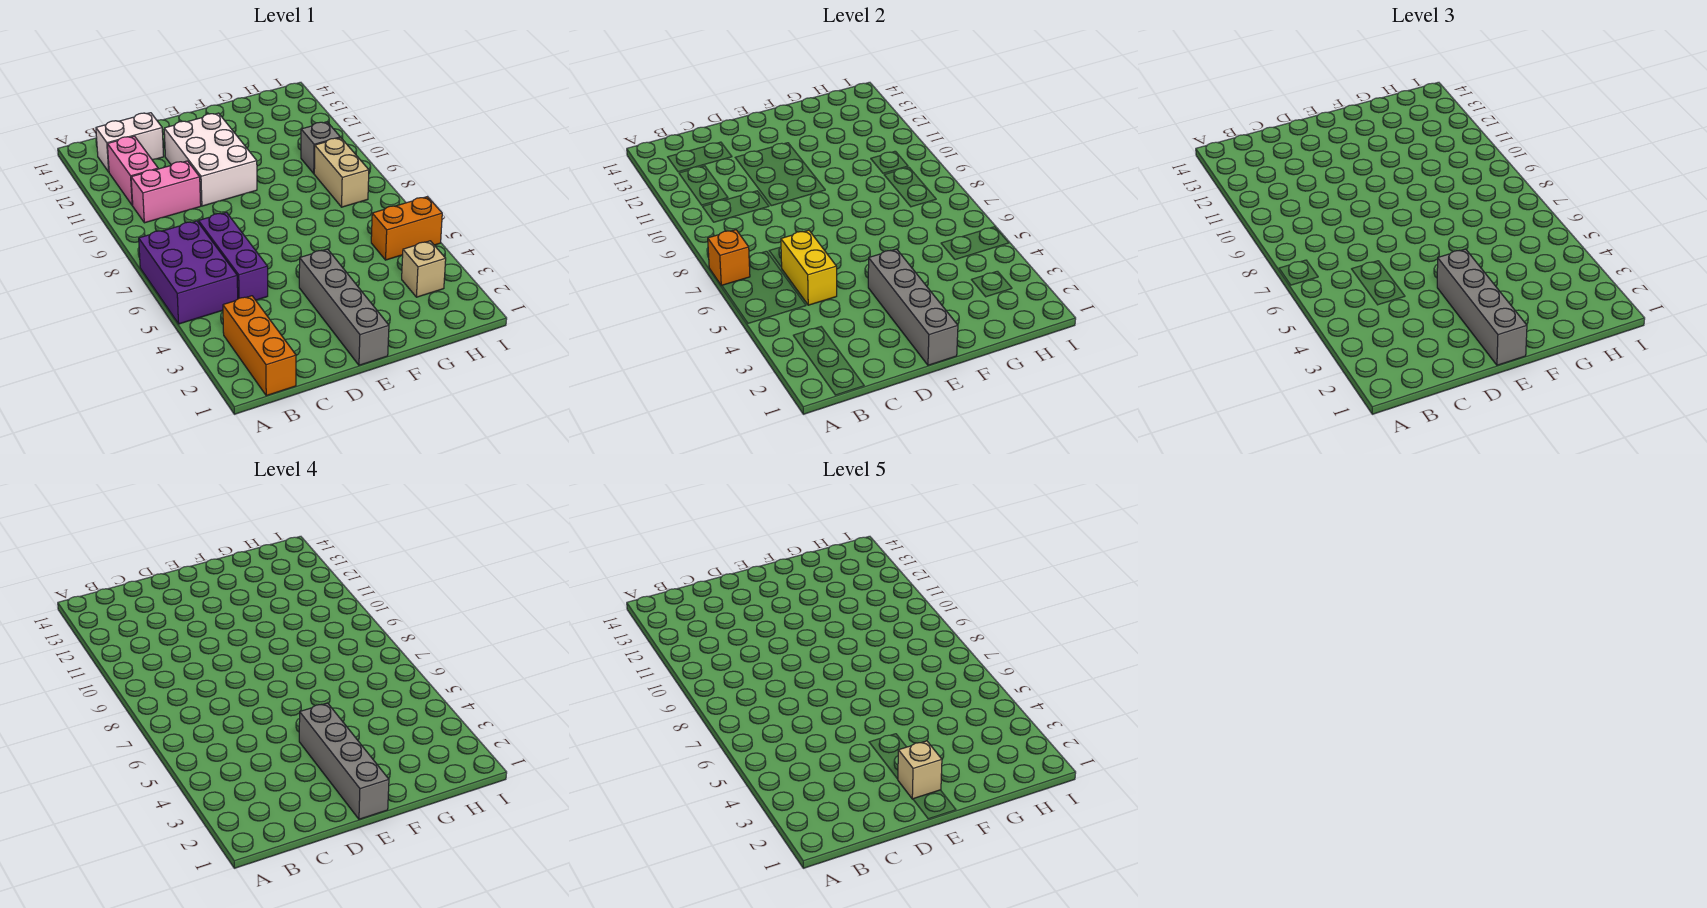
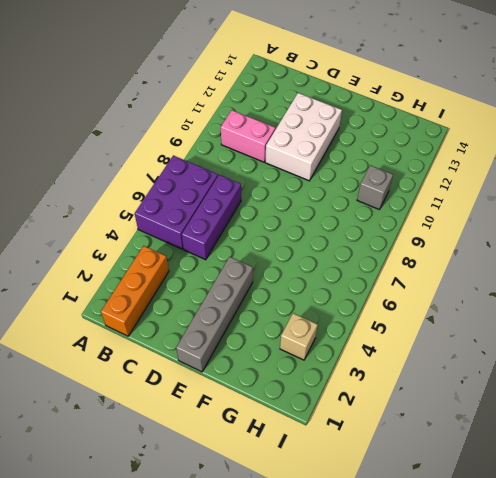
none -> pink brick B11:B12 level 1
none -> white brick B13:C13 level 1
none -> orange brick H5:I5 level 1

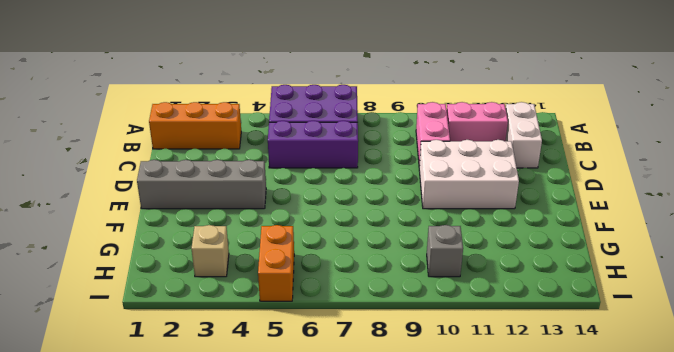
none -> tan brick H8:H9 level 1
none -> orange brick A7 level 2
none -> yellow brick C5:C6 level 2

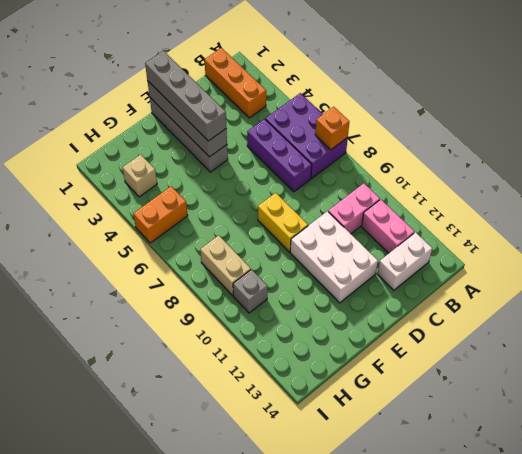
yellow brick E8:E9 level 1 -> yellow brick C5:C6 level 2
none -> grey brick E1:E4 level 4
none -> tan brick E2 level 5

